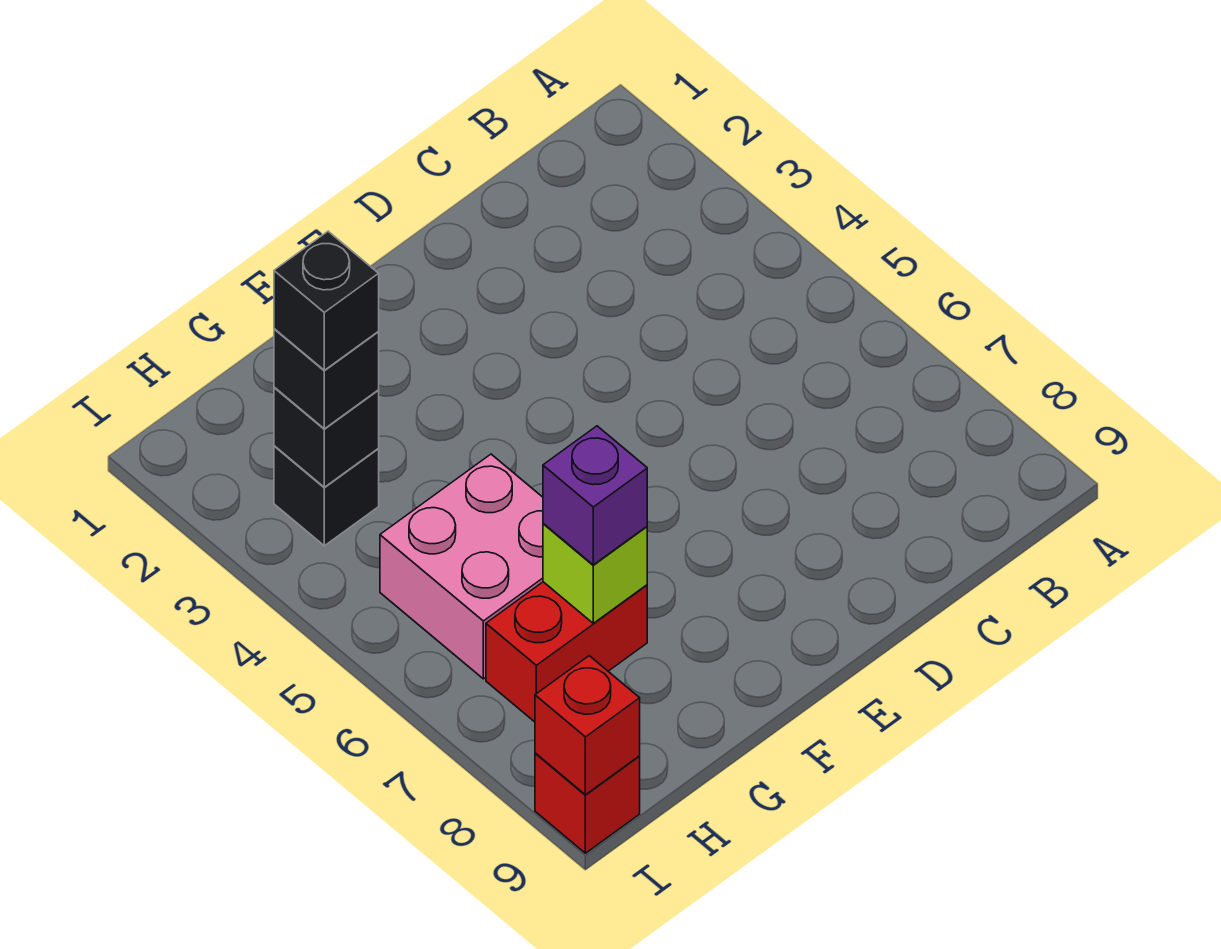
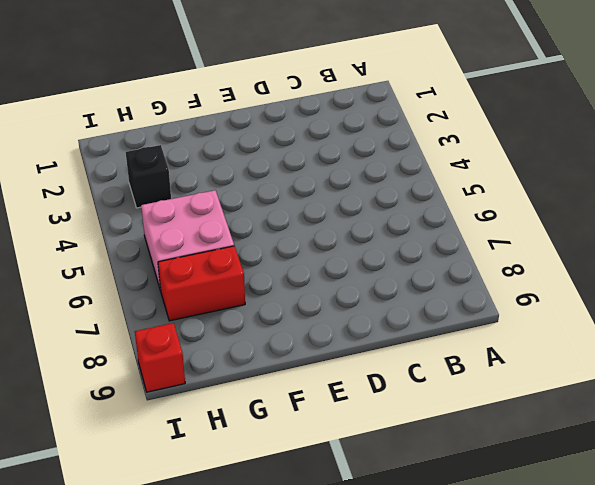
none -> lime brick G7 level 2
none -> black brick H3 level 2

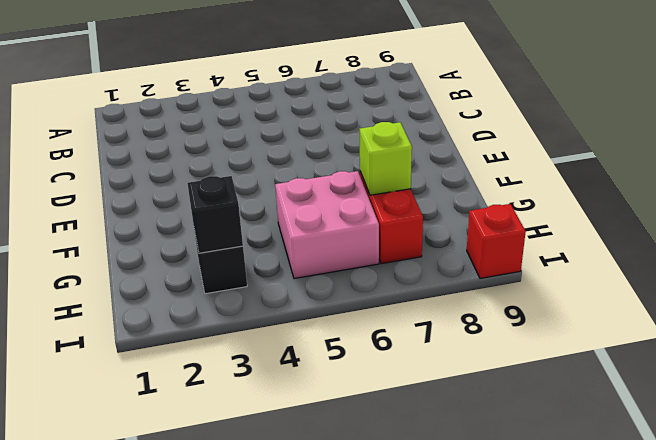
none -> red brick I9 level 2
none -> purple brick G7 level 3

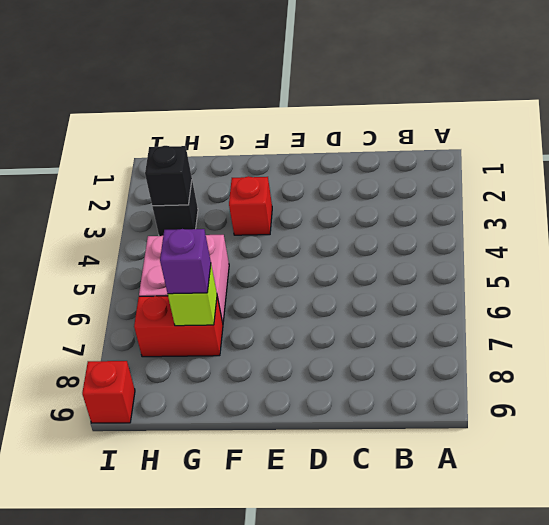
red brick F3 level 1 -> red brick I9 level 2
none -> black brick H3 level 3
none -> black brick H3 level 4

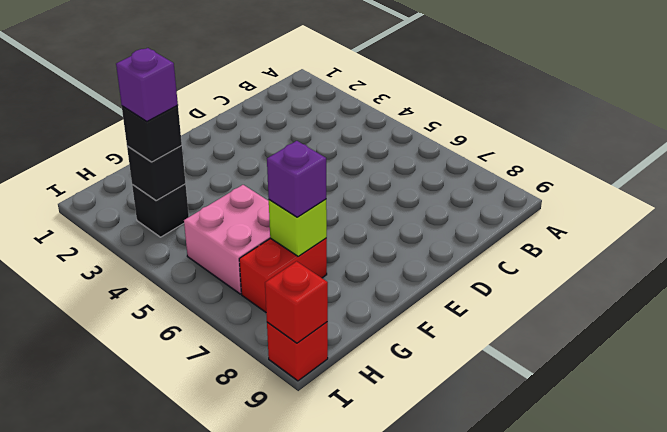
purple brick H3 level 4 -> black brick H3 level 4

